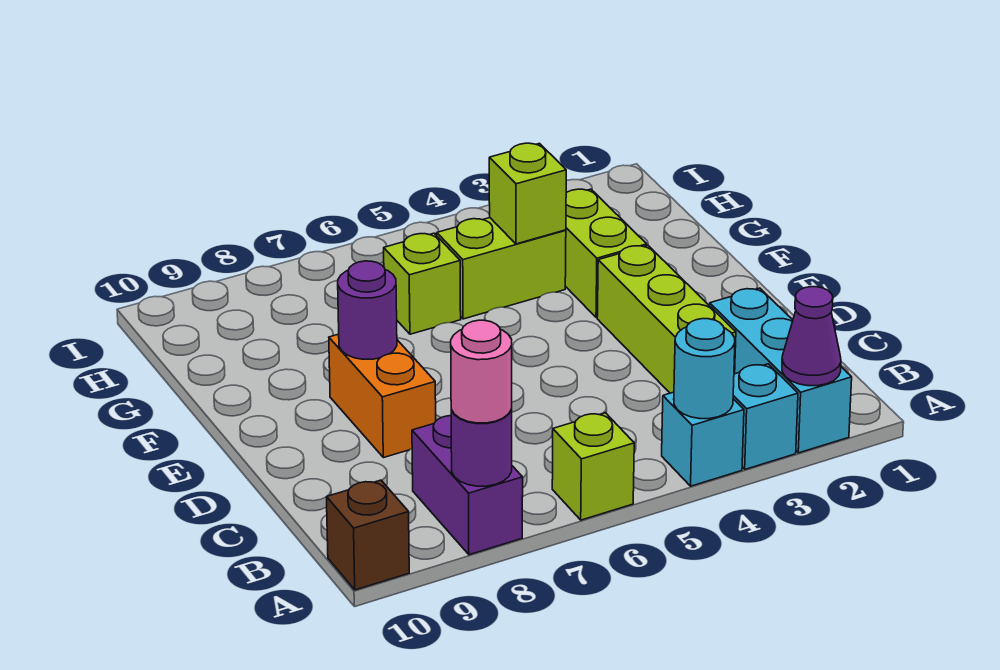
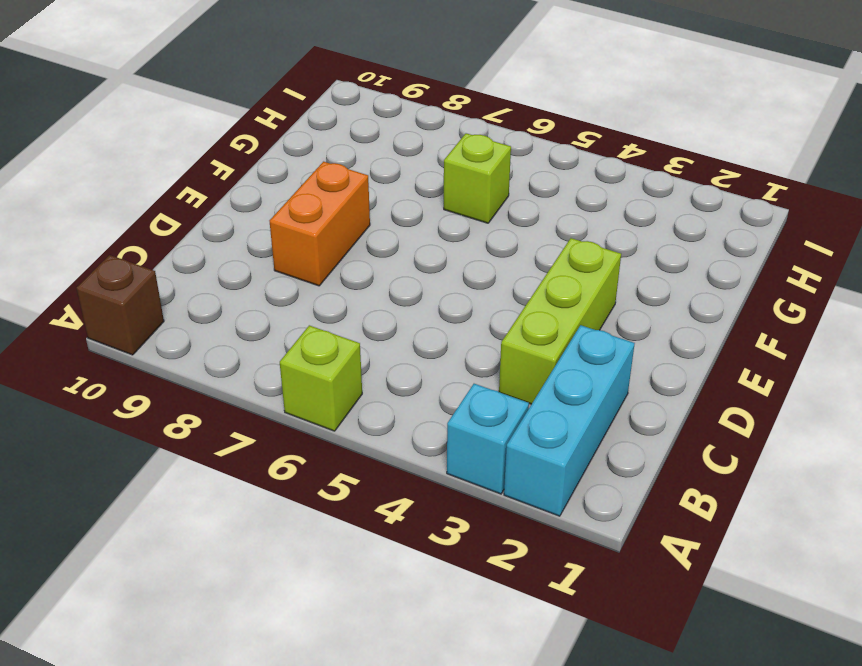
none -> cyan brick A4 level 1
none -> purple brick A8:B8 level 1
none -> lime brick F3:G3 level 1

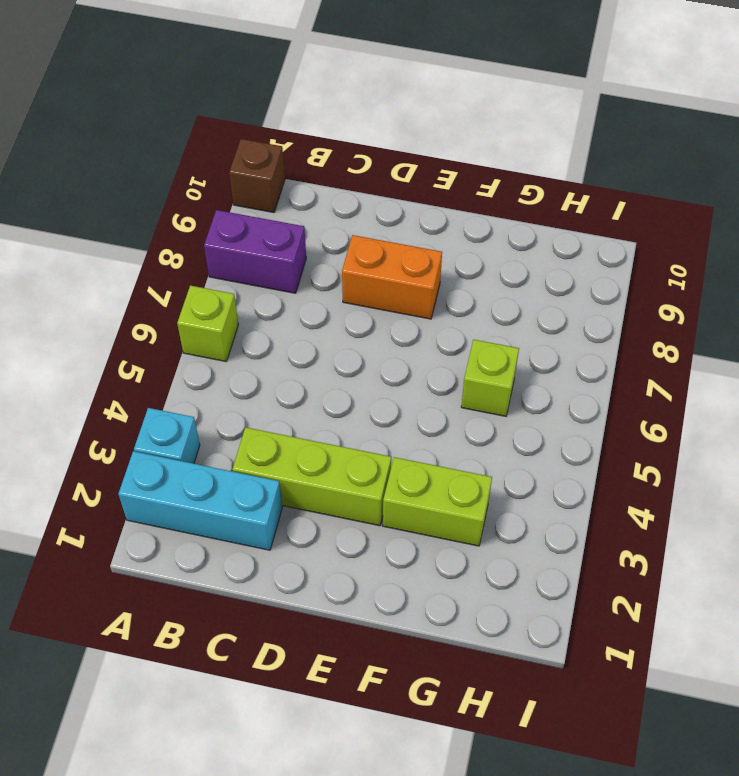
none -> cyan brick A4 level 1
none -> lime brick G4:G5 level 1
none -> purple cone A2 level 2

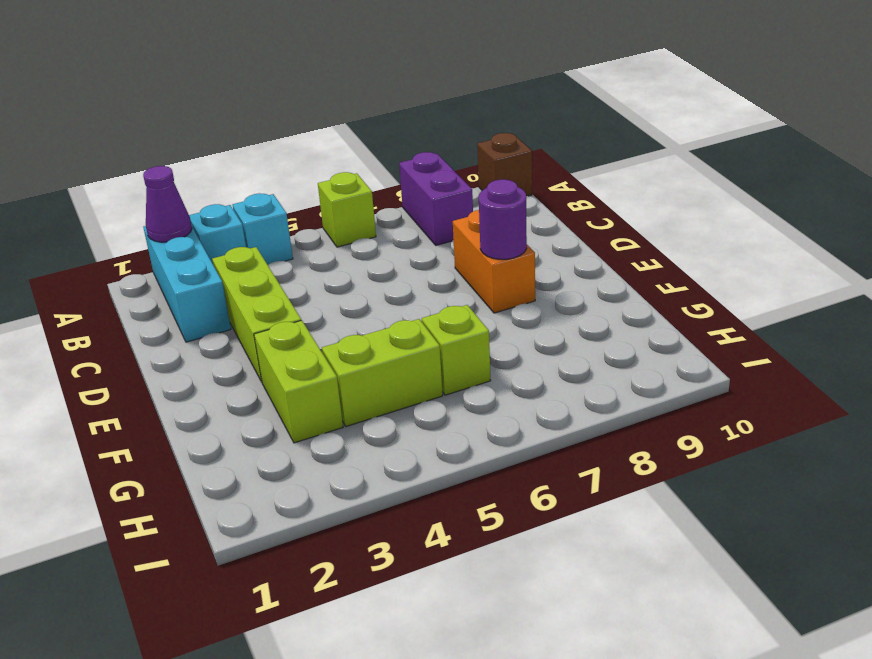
none -> cyan round brick A4 level 2
none -> purple round brick A8 level 2
none -> lime brick G4 level 2

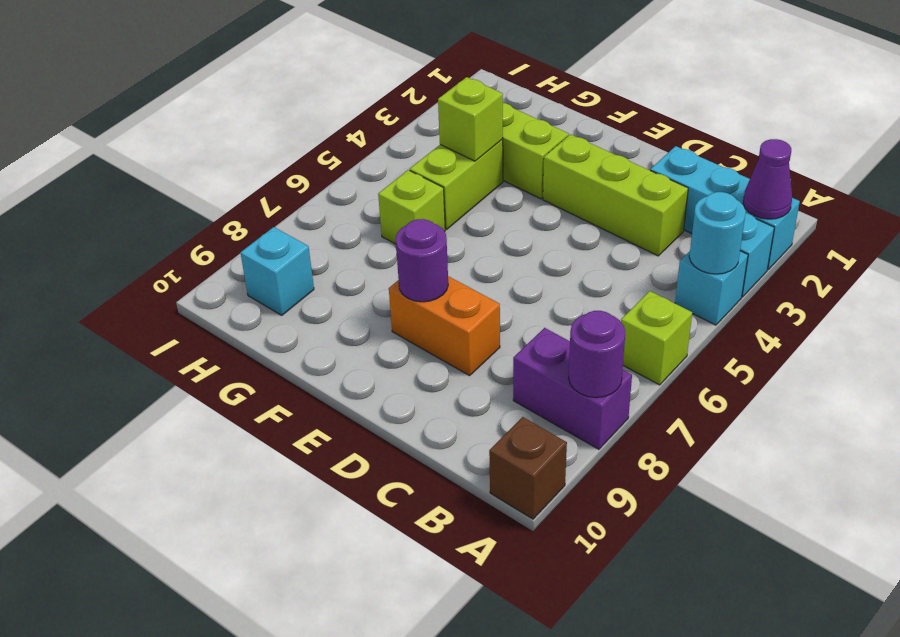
cyan brick H9 level 1 -> none
none -> pink round brick A8 level 3

